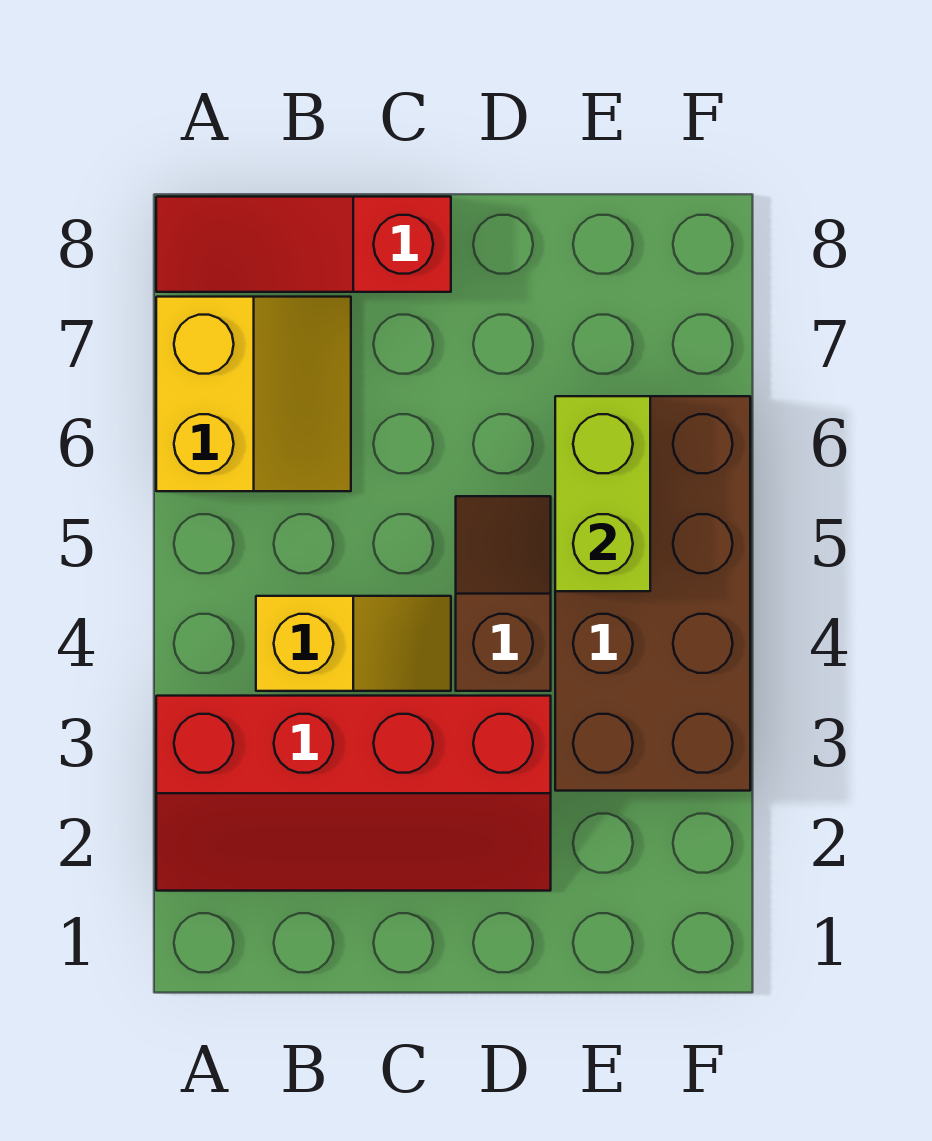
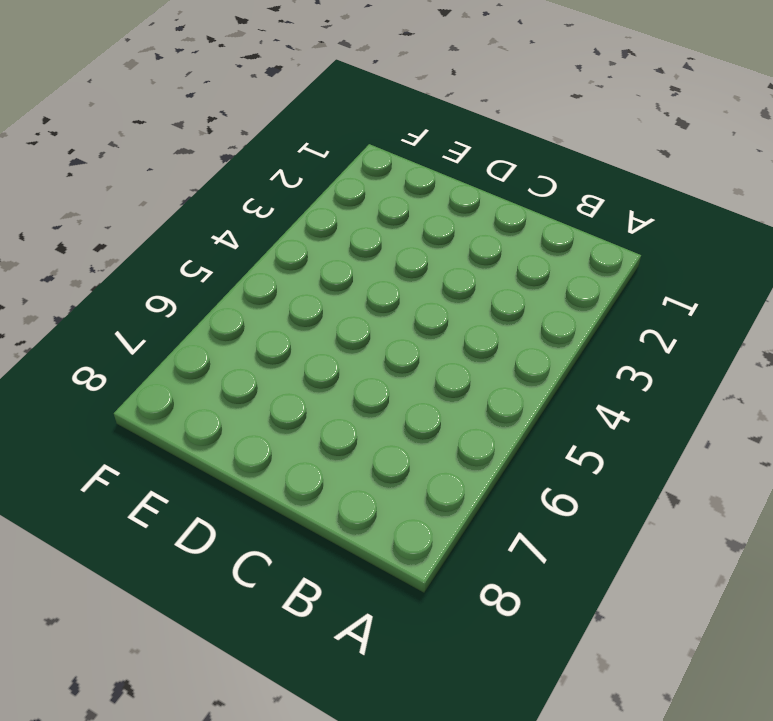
none -> red slope A2:D3 level 1 top 3
none -> yellow slope A6:B7 level 1 top A

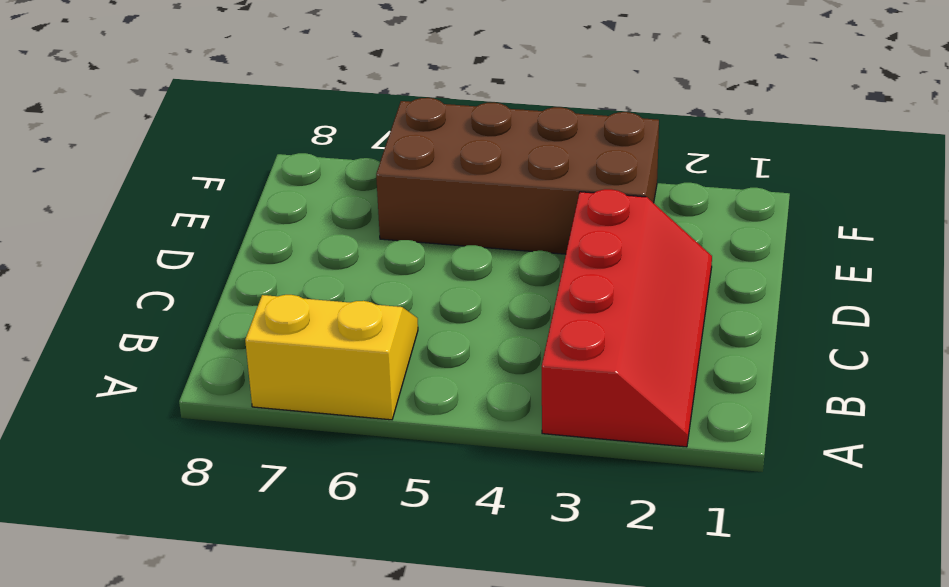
none -> red slope A8:C8 level 1 top C
none -> yellow slope B4:C4 level 1 top B

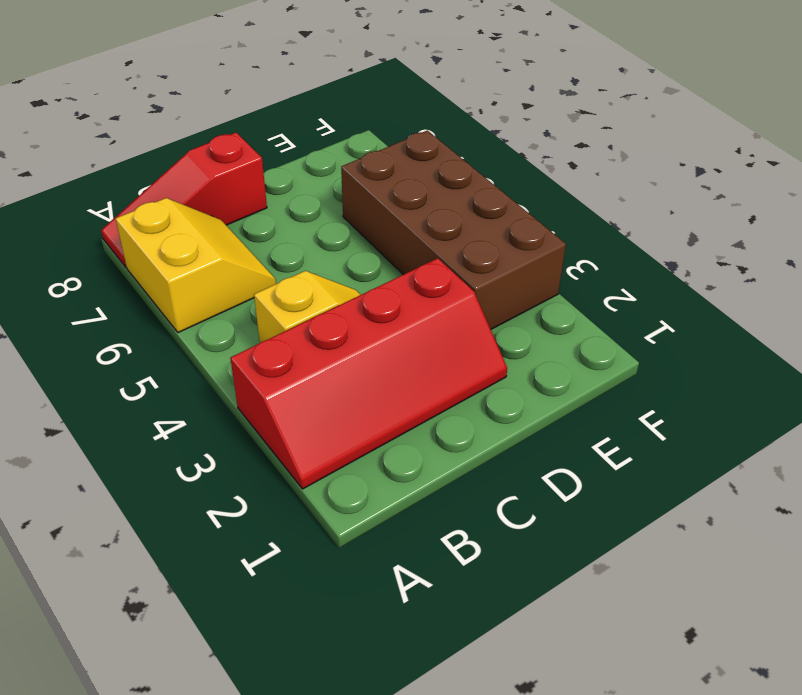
none -> brown slope D4:D5 level 1 top 4
none -> lime brick E5:E6 level 2

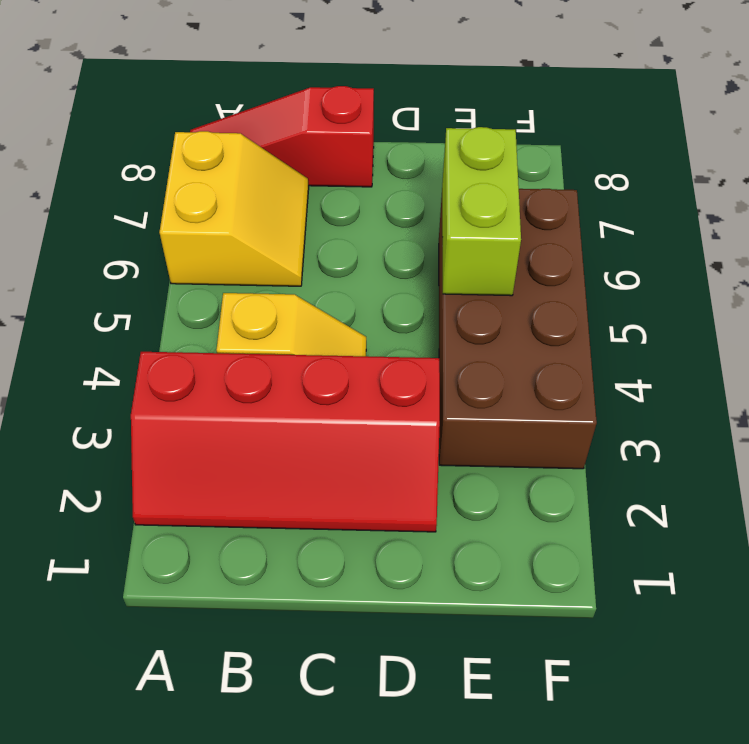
none -> brown slope D4:D5 level 1 top 4

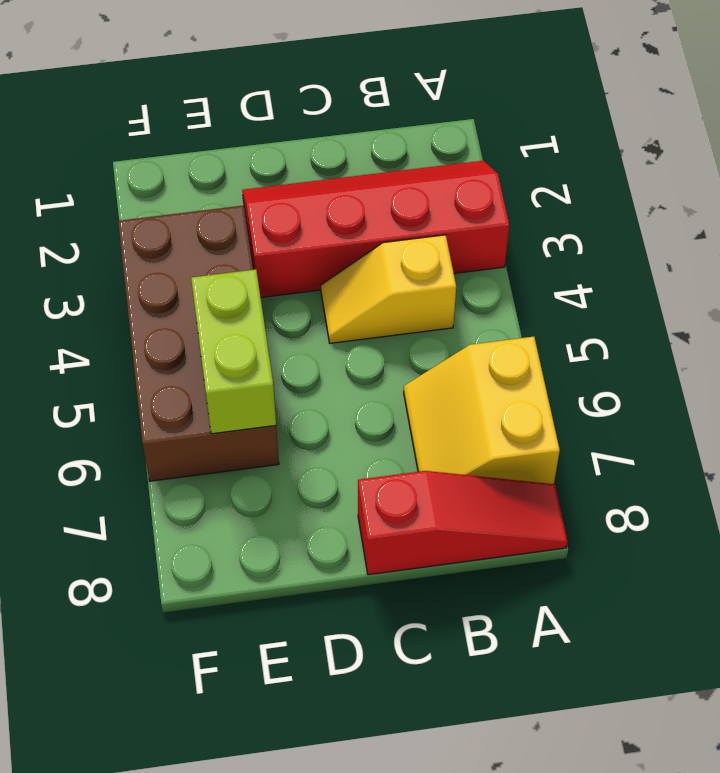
none -> brown slope D4:D5 level 1 top 4

